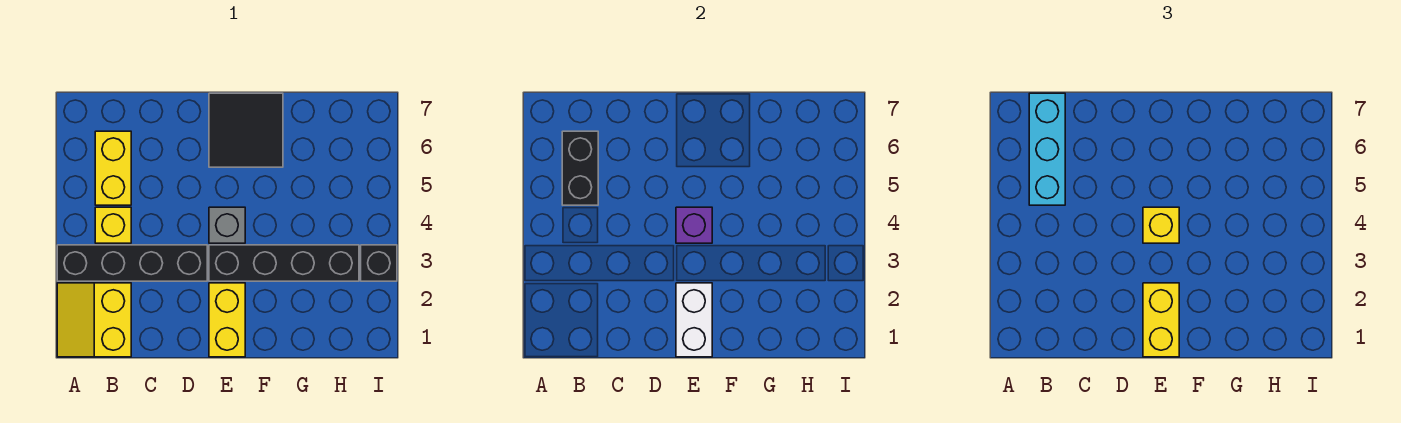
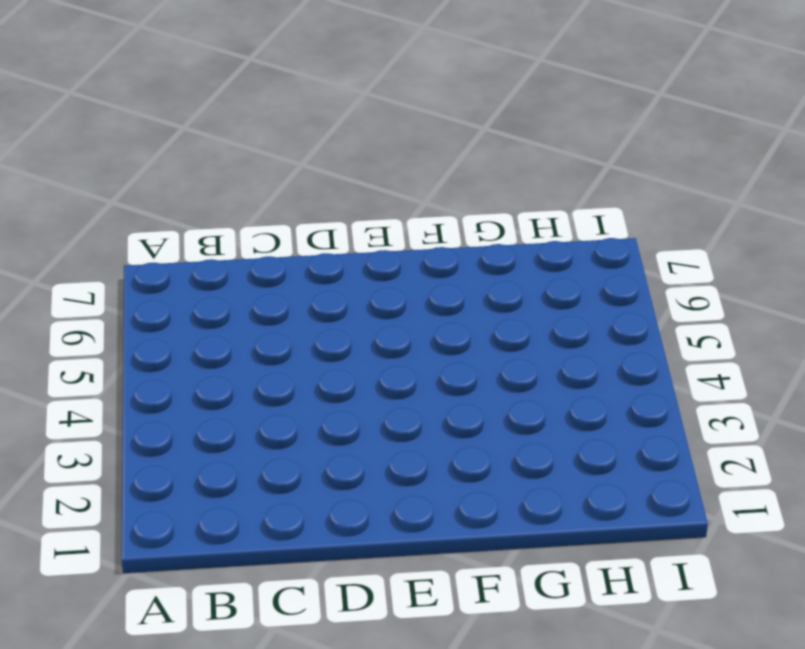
none -> yellow slope A1:B2 level 1 top B
none -> black brick A3:D3 level 1
none -> yellow brick B4 level 1

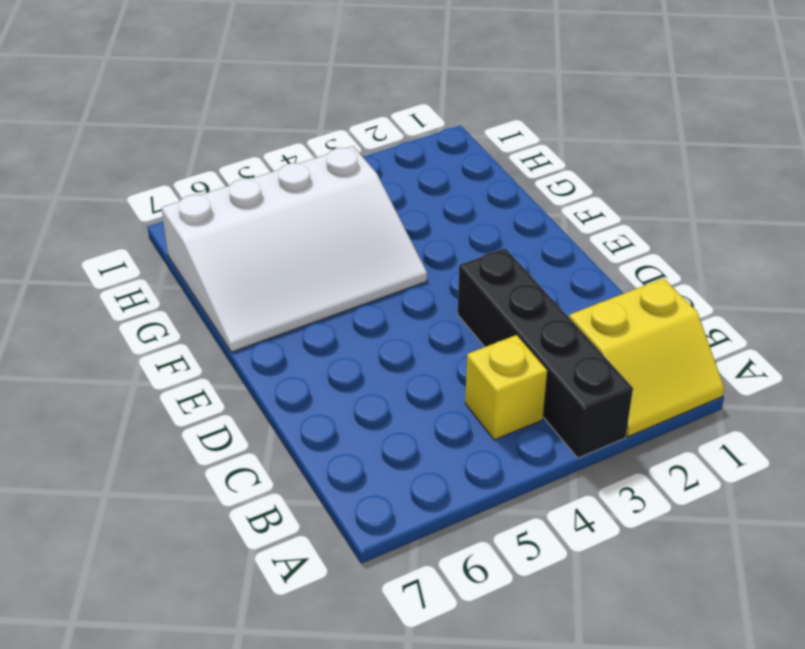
white slope F4:H7 level 1 top H -> black tile E6:F7 level 1
none -> yellow brick B5:B6 level 1
none -> yellow brick E1:E2 level 1
none -> black brick E3:H3 level 1

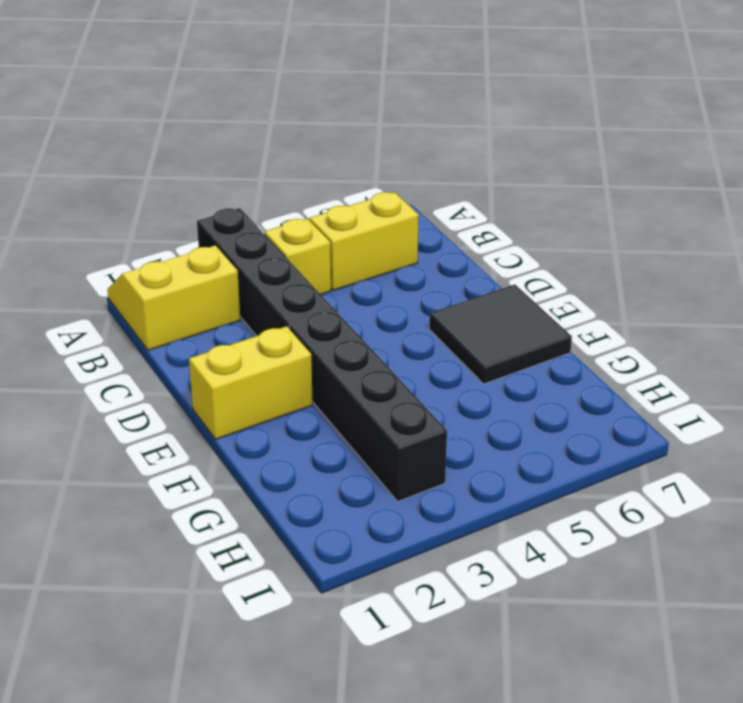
none -> grey brick E4 level 1
none -> black brick I3 level 1
none -> black brick B5:B6 level 2

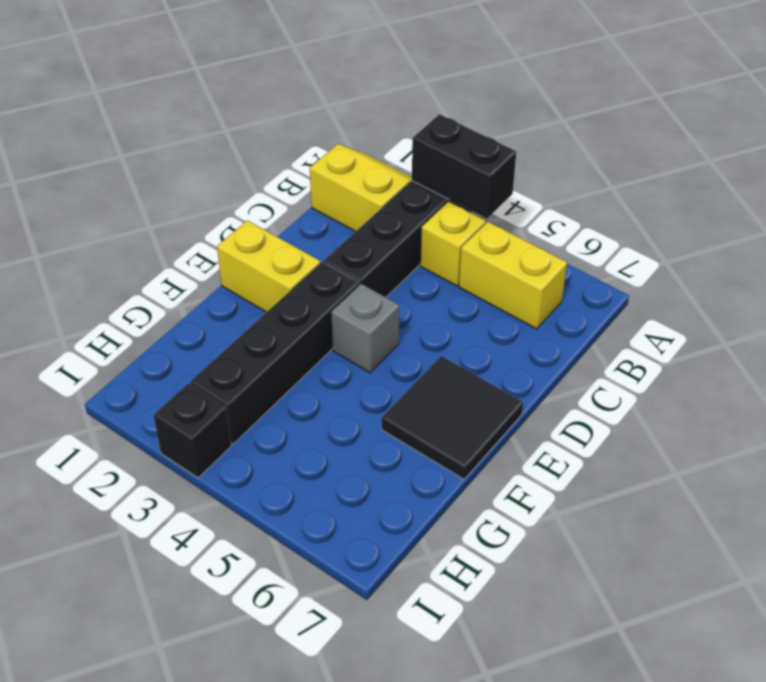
black brick A3:A4 level 2 -> black brick B5:B6 level 2
none -> white brick E1:E2 level 2
none -> purple brick E4 level 2
none -> cyan brick B5:B7 level 3

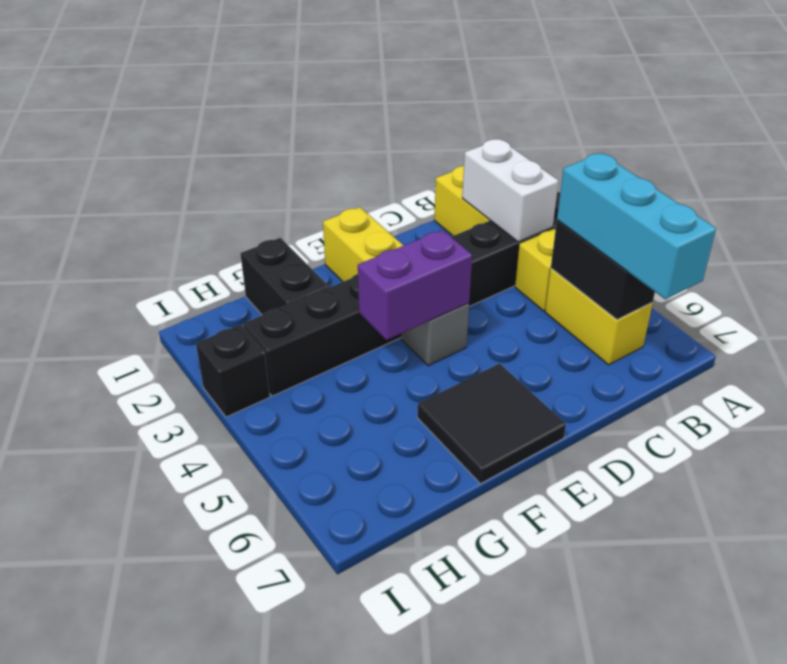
white brick B2:B3 level 2 -> white brick E1:E2 level 2
purple brick E4:F4 level 2 -> purple brick E4 level 2
black brick G1:G2 level 1 -> none
none -> yellow brick E1:E2 level 3
none -> yellow brick E4 level 3

